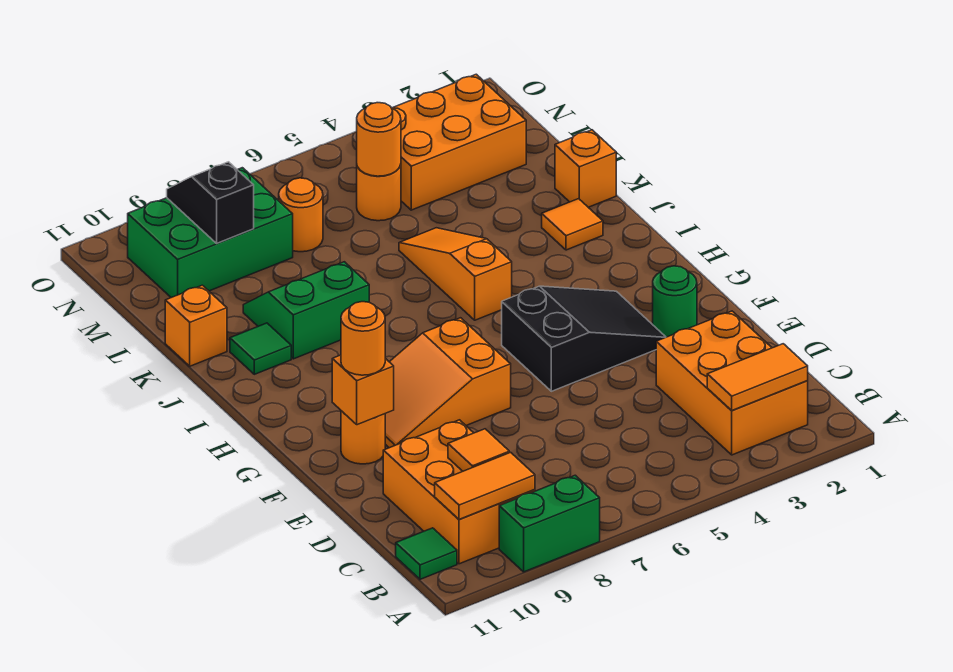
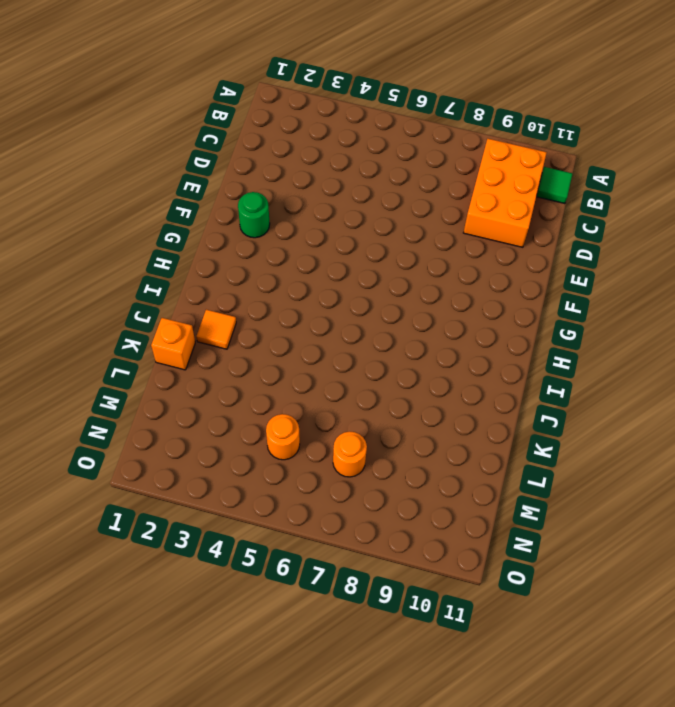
none -> green brick A8:A9 level 1
none -> orange brick B2:D3 level 1
none -> black slope F3:G5 level 1 top 5

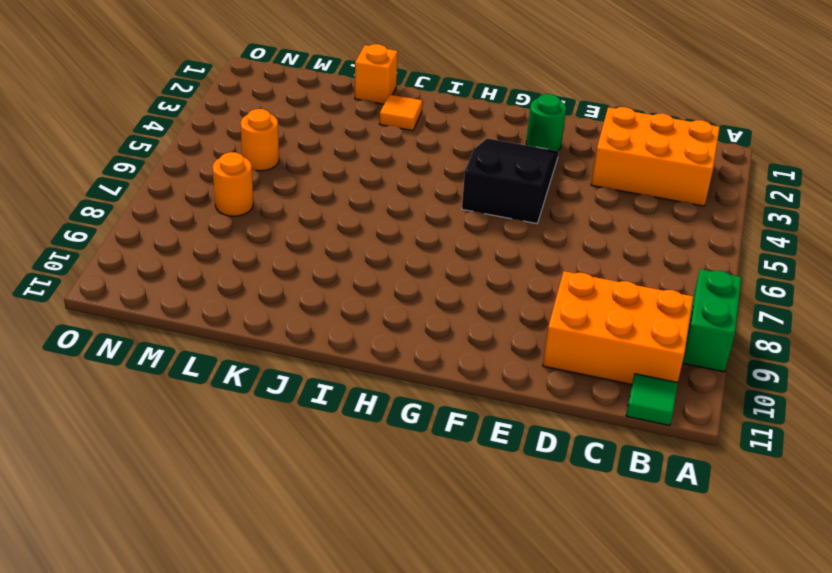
none -> orange slope F7:G9 level 1 top 7
none -> orange round brick F10 level 1
none -> orange slope I5:K5 level 1 top I

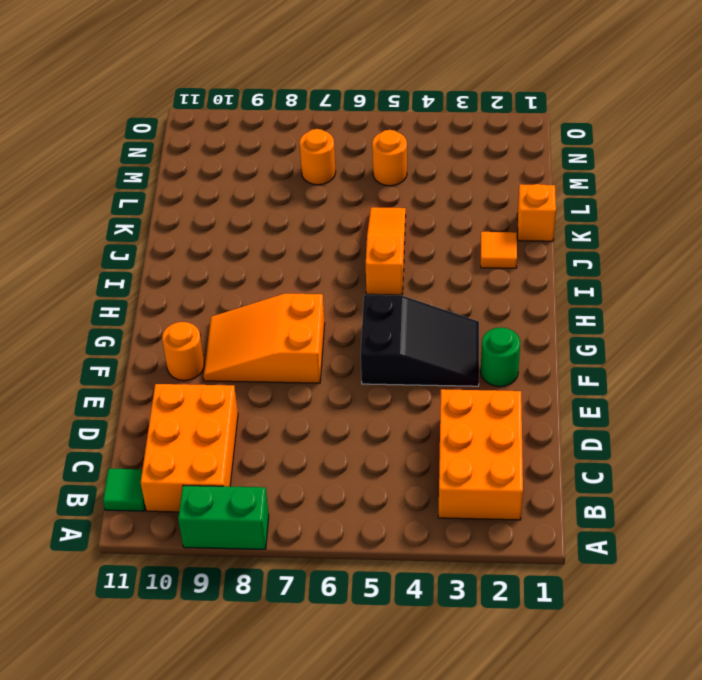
none -> green slope J8:K9 level 1 top J
none -> green tile J10 level 1
none -> orange brick K11 level 1

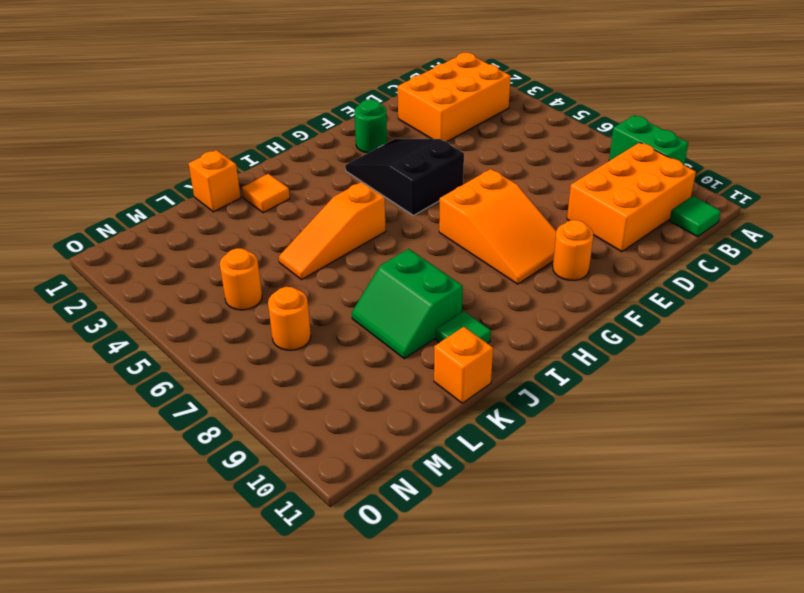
none -> orange brick M2:N4 level 1
none -> green brick M8:N10 level 1
none -> orange tile B2:B3 level 2

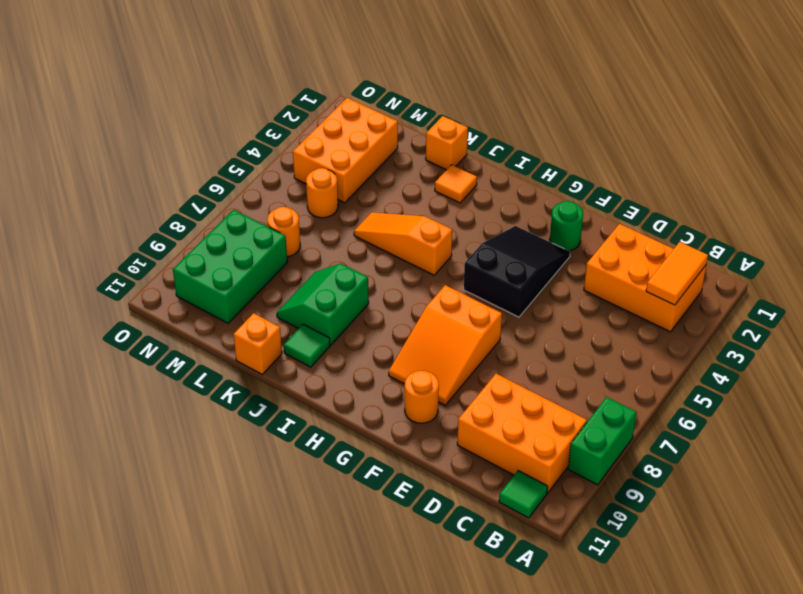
none -> orange tile B9:B10 level 2
none -> orange tile C9 level 2
none -> orange brick F10 level 2

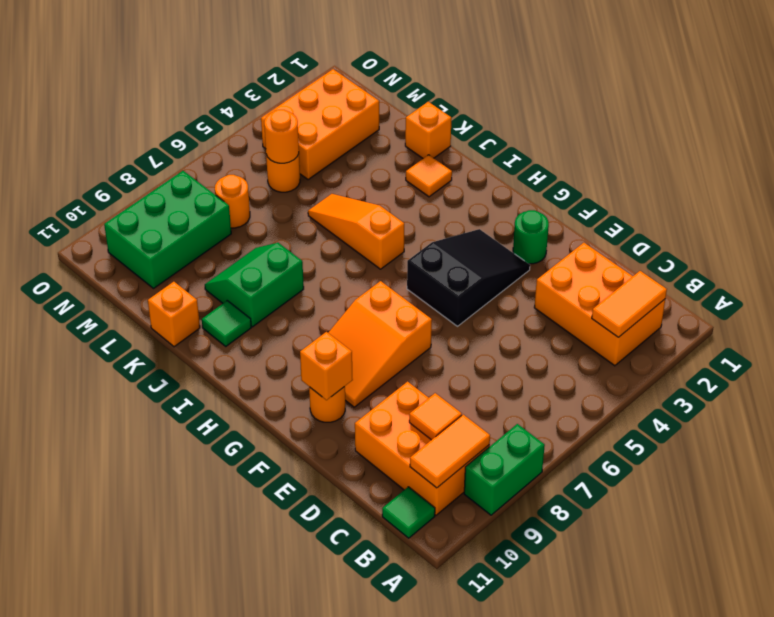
none -> black slope M9:N9 level 2 top M
none -> orange round brick F10 level 3

